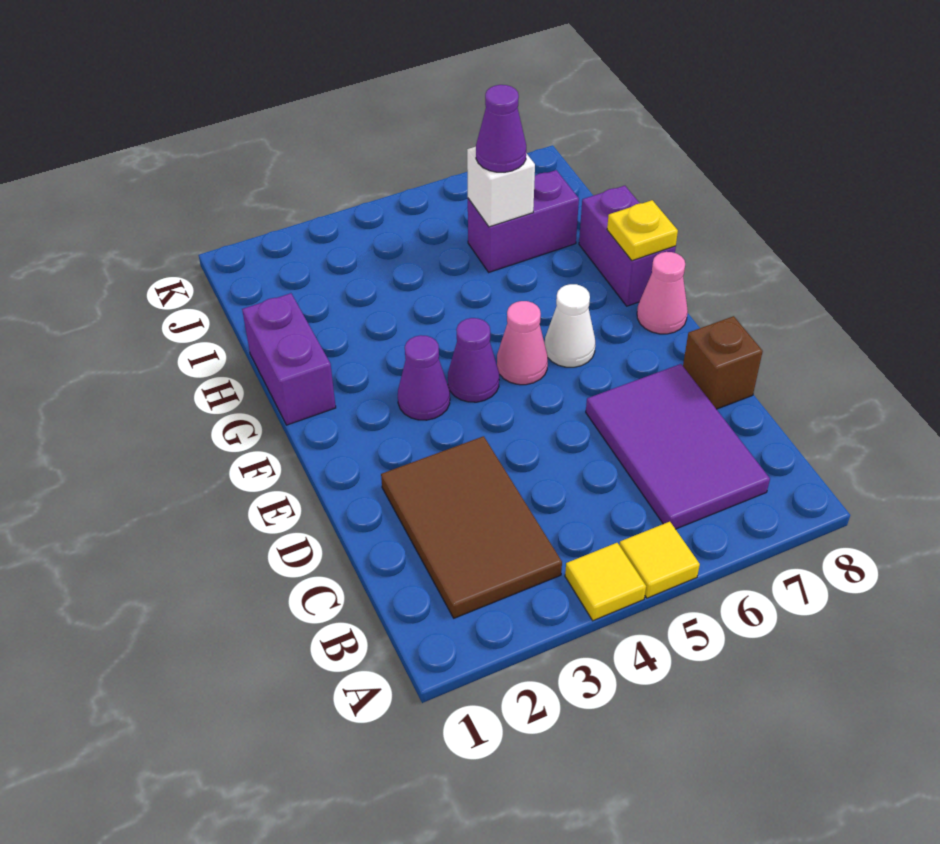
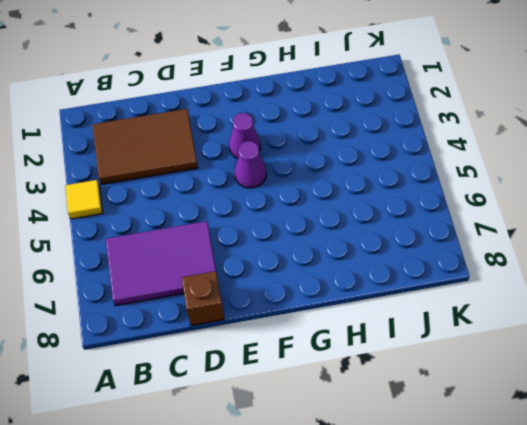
none -> yellow tile A5 level 1
none -> pink cone F5 level 1
none -> white cone F6 level 1

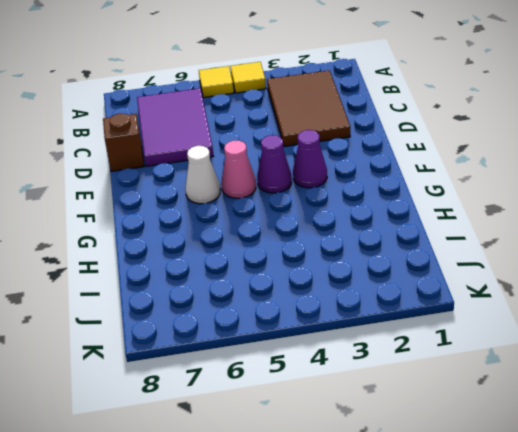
none -> pink cone F8 level 1
none -> purple brick G1:H1 level 1
none -> purple brick G8:H8 level 1

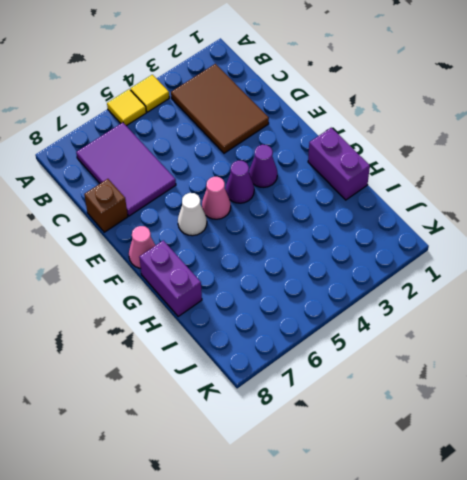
none -> purple brick I6:I7 level 1
none -> yellow plate G8 level 2
none -> white brick I6 level 2

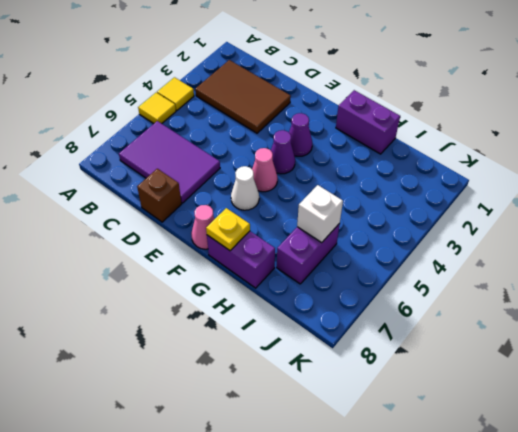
none -> purple cone I6 level 3

